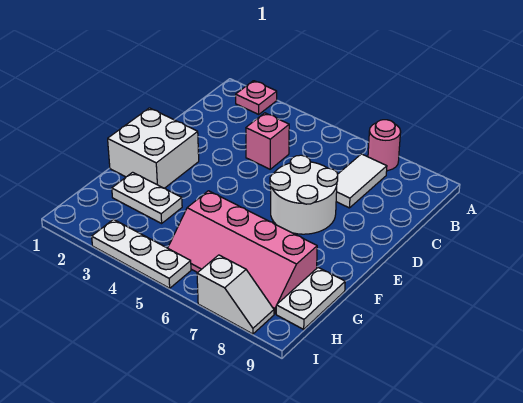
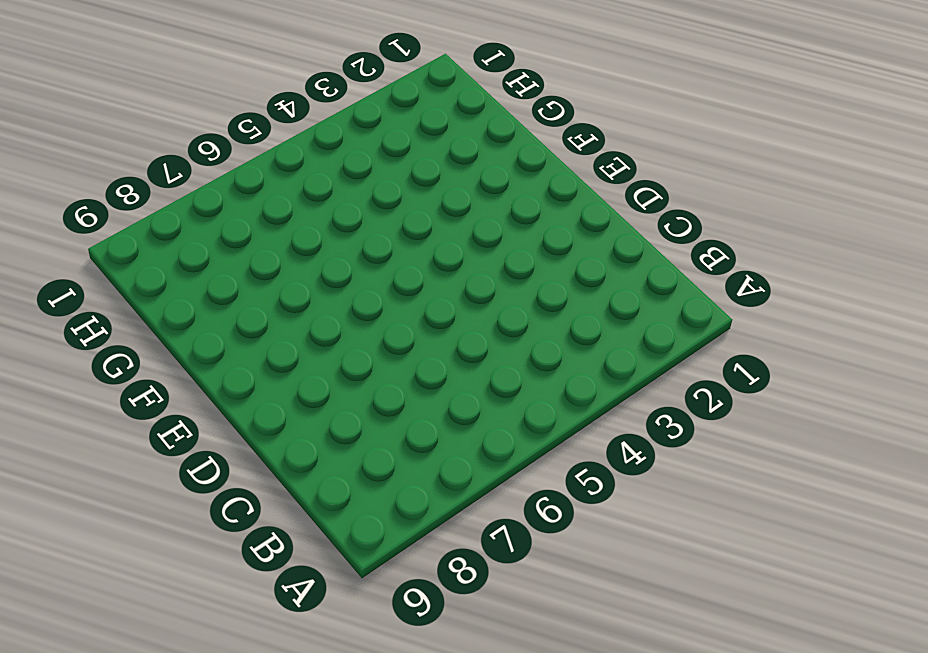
none -> pink plate A2 level 1
none -> pink round brick A7 level 1

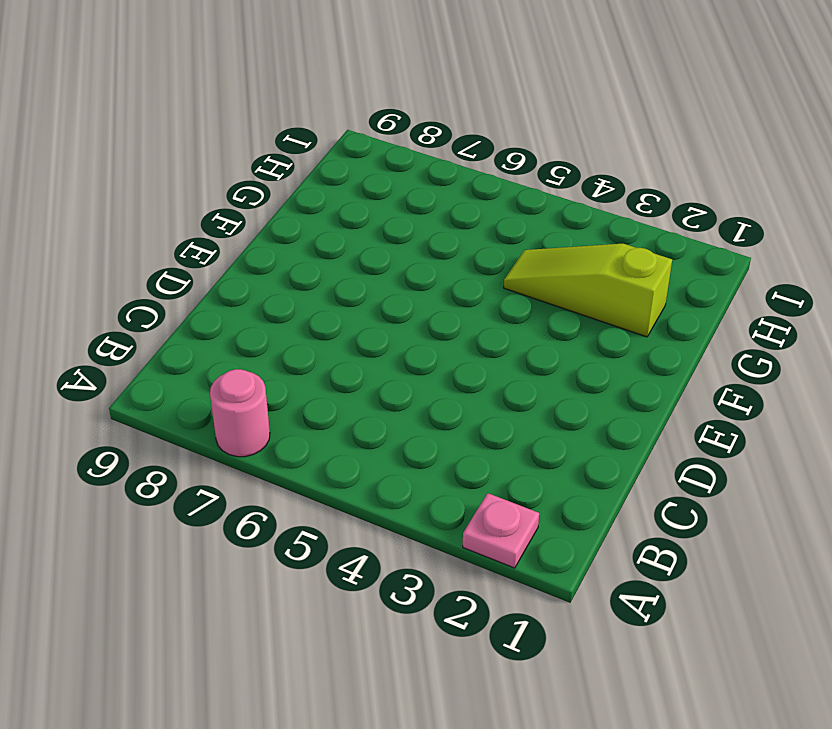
lime slope G2:G4 level 1 top 2 -> white plate G2:G3 level 1
none -> white tile B7:C7 level 1
none -> pink brick C4 level 1

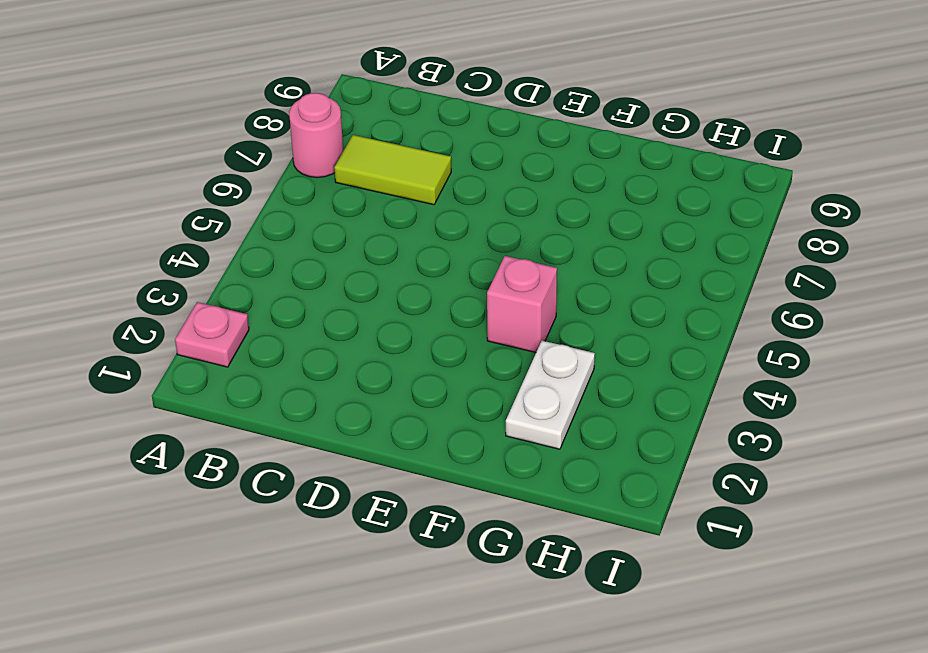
lime tile B7:C7 level 1 -> white tile B7:C7 level 1
pink brick F4 level 1 -> pink brick C4 level 1
none -> white round brick D6:E7 level 1
none -> white brick E1:F2 level 1

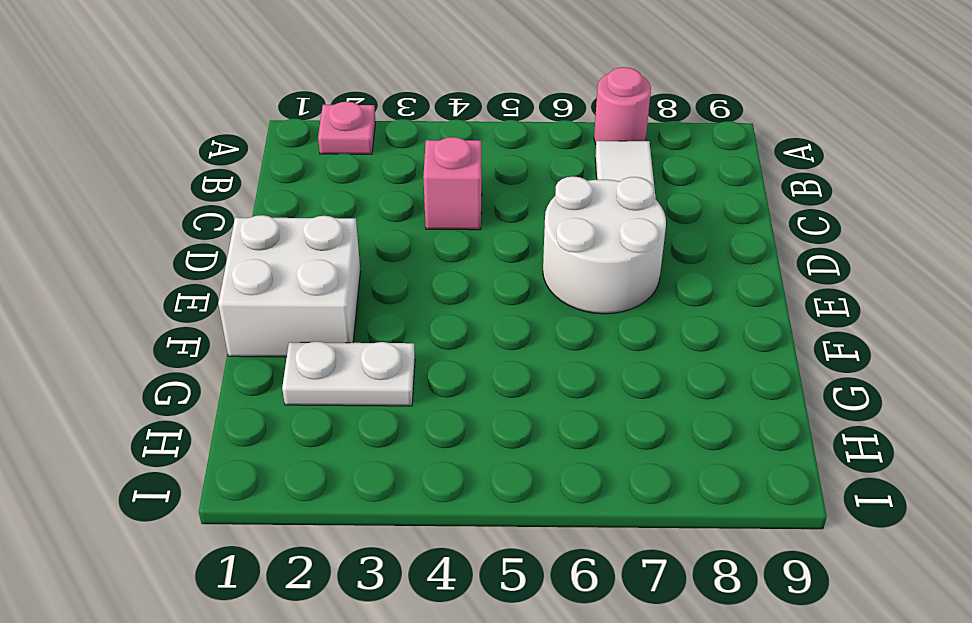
none -> pink slope G5:H8 level 1 top G
none -> white plate G9:H9 level 1

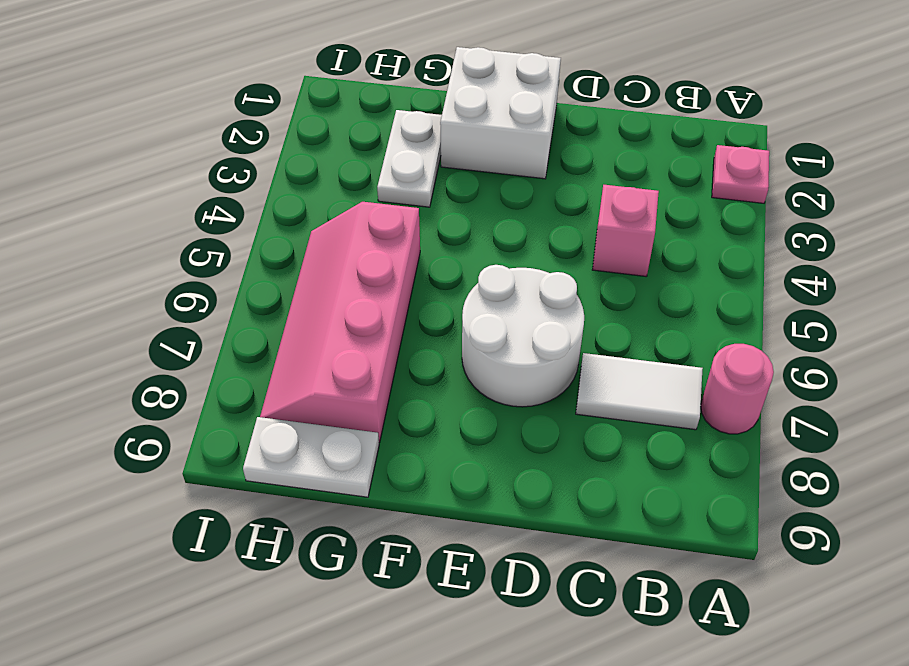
none -> white plate I3:I5 level 1
none -> white slope I7:I8 level 1 top 7

